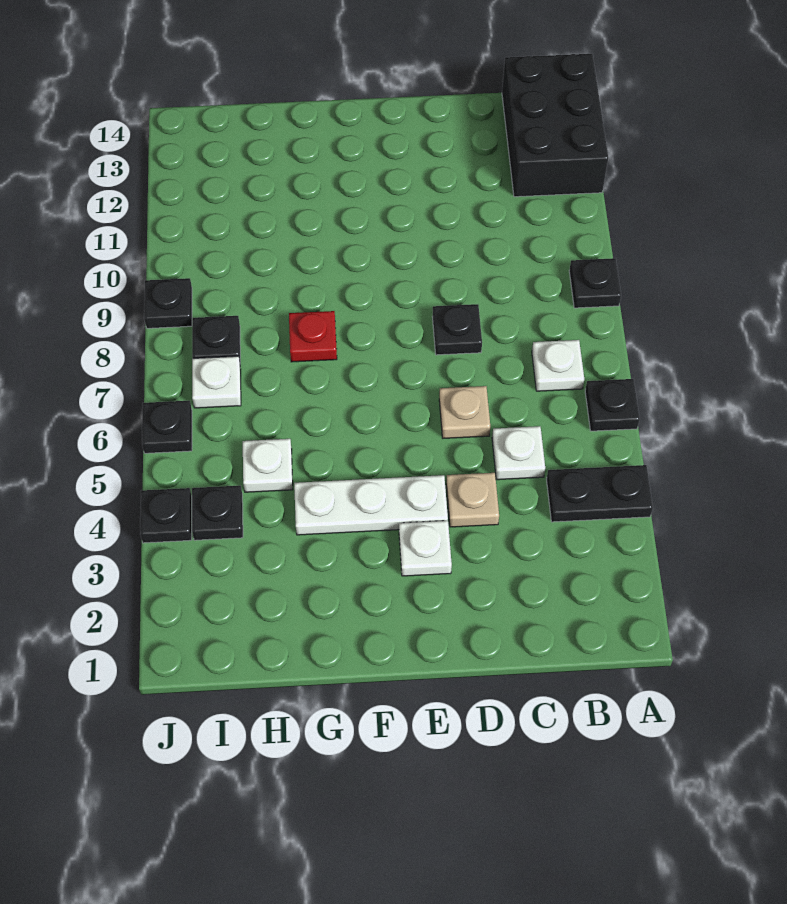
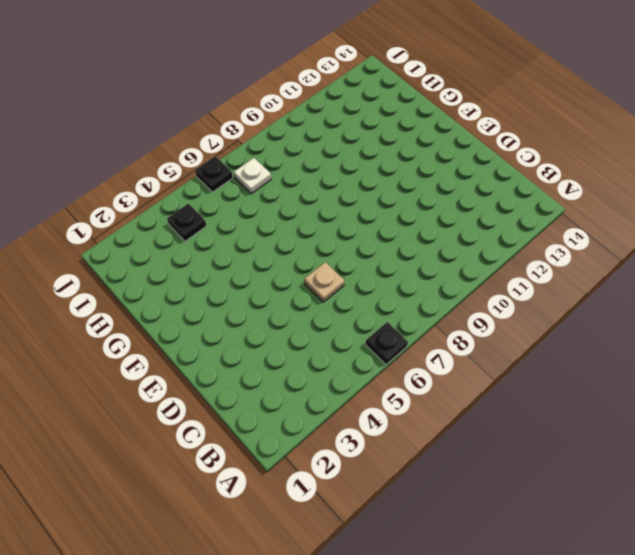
none -> black plate A4:B4 level 1
none -> black plate A9 level 1
none -> black brick A12:B14 level 1

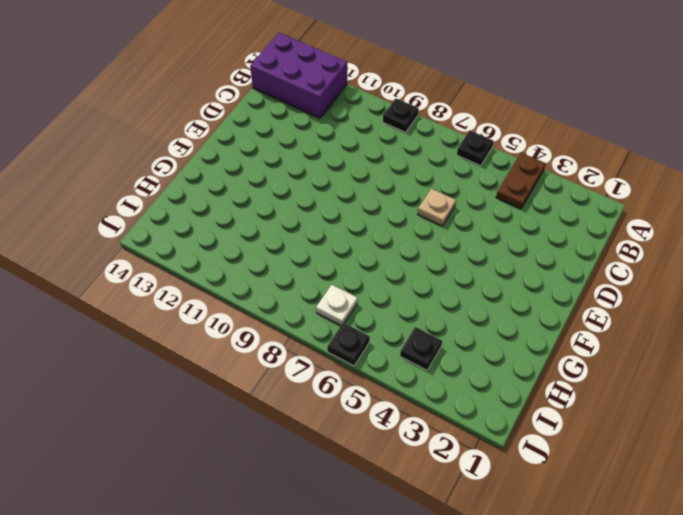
brown plate A4:B4 level 1 -> black plate A4:B4 level 1
purple brick A12:B14 level 1 -> black brick A12:B14 level 1
none -> white plate B7 level 1
none -> white plate C5 level 1
none -> tan plate D4 level 1

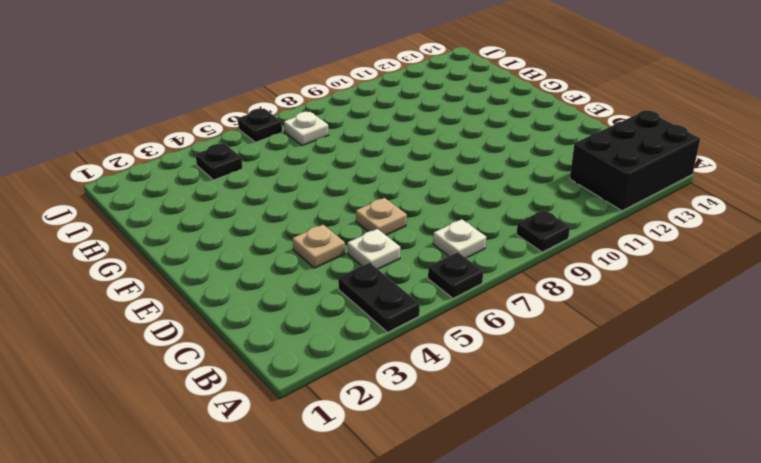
none -> black plate D8 level 1
none -> white plate E3 level 1
none -> white plate E4:G4 level 1

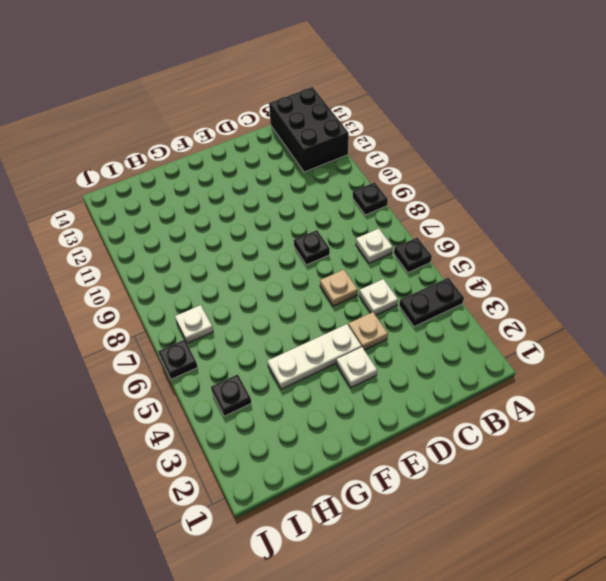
none -> red plate G8 level 1
none -> white plate H5 level 1
none -> black plate I8 level 1

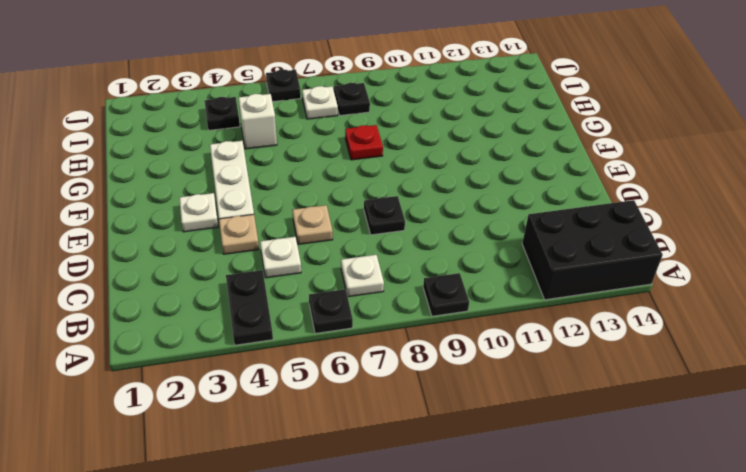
white brick H5 level 1 -> white plate H5 level 1
none -> black plate J4 level 1
none -> black plate J9 level 1

